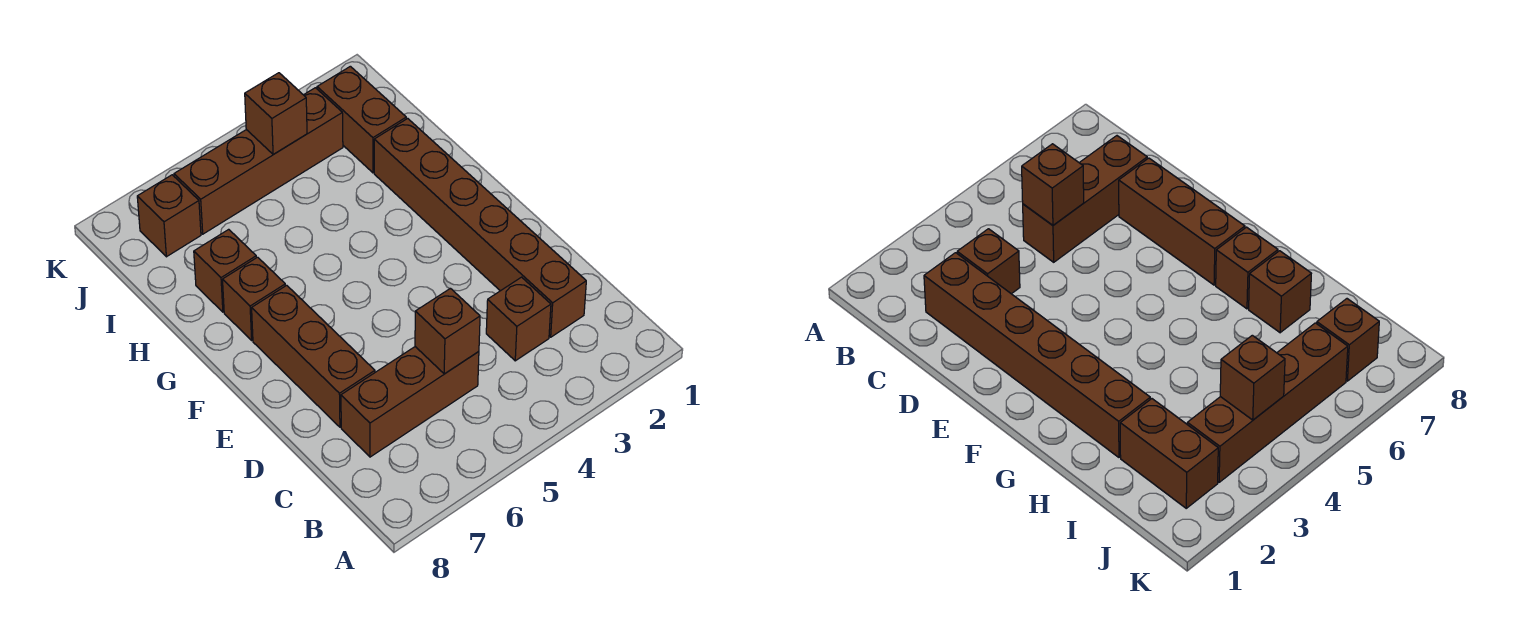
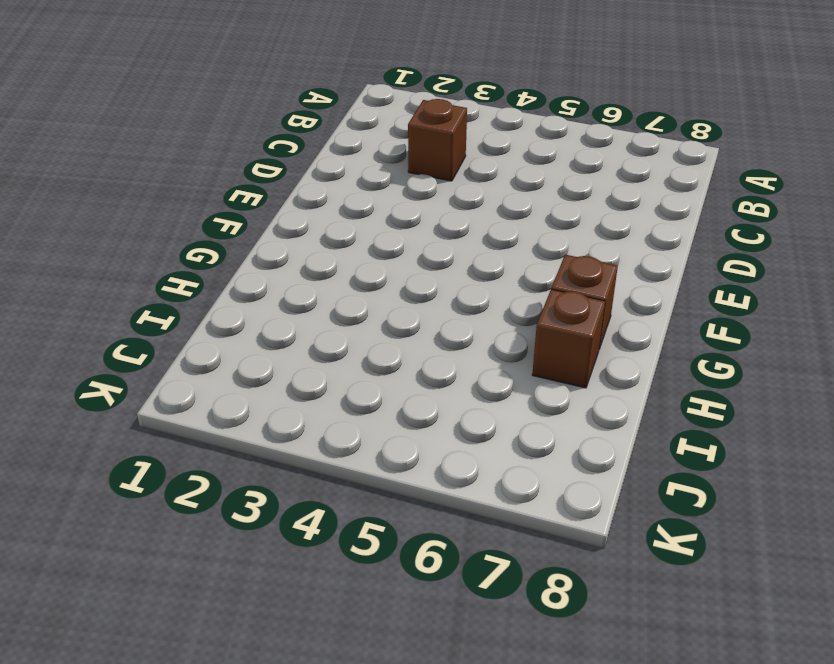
none -> brown brick C2:H2 level 1
none -> brown brick C5:C7 level 1

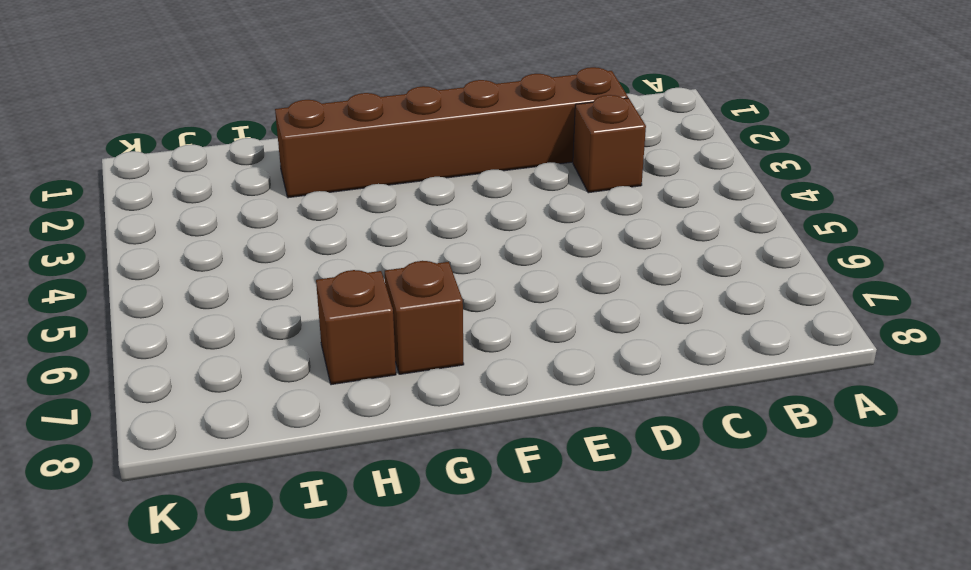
none -> brown brick C5:C7 level 1
none -> brown brick D7:F7 level 1

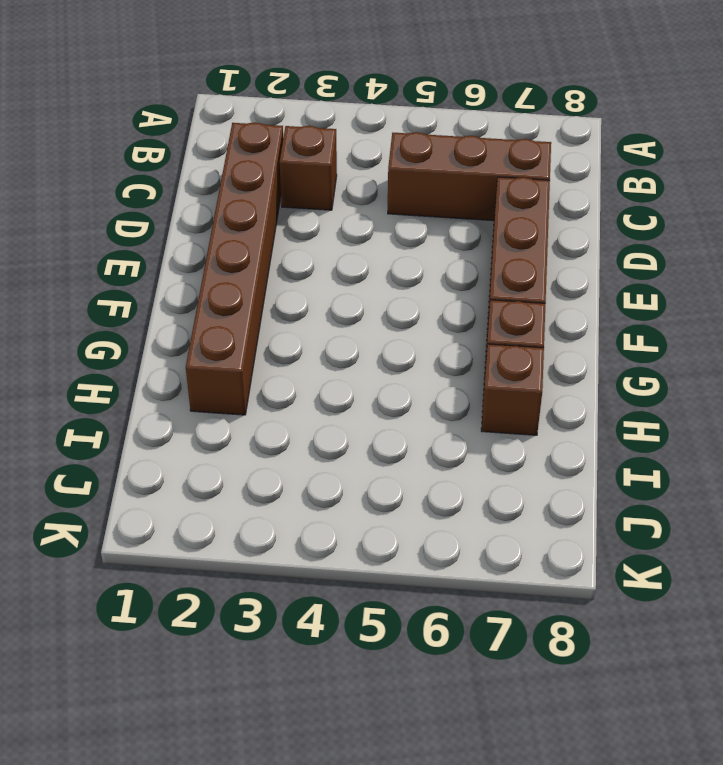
none -> brown brick I2:J2 level 1
none -> brown brick J3:J6 level 1

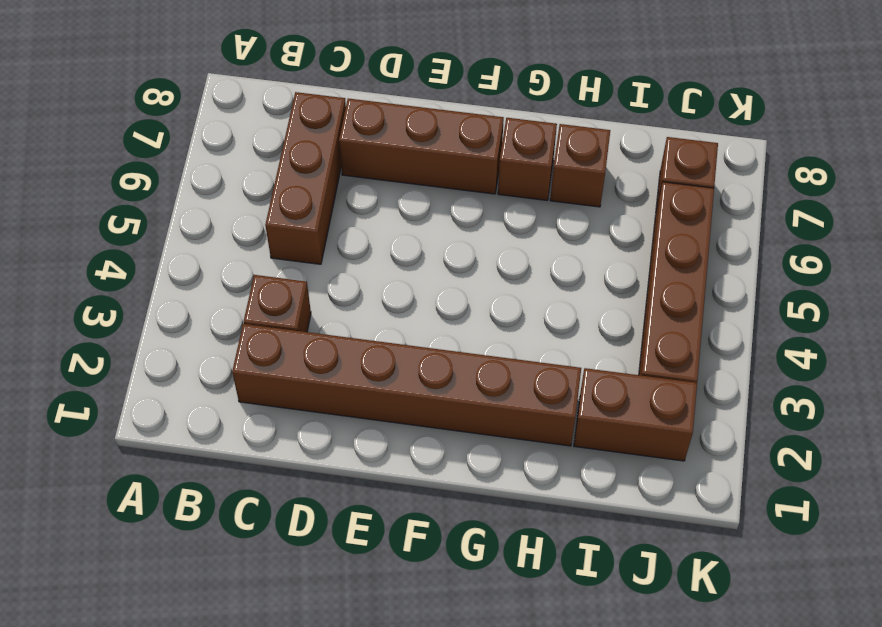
none -> brown brick C5 level 2
none -> brown brick J4 level 2

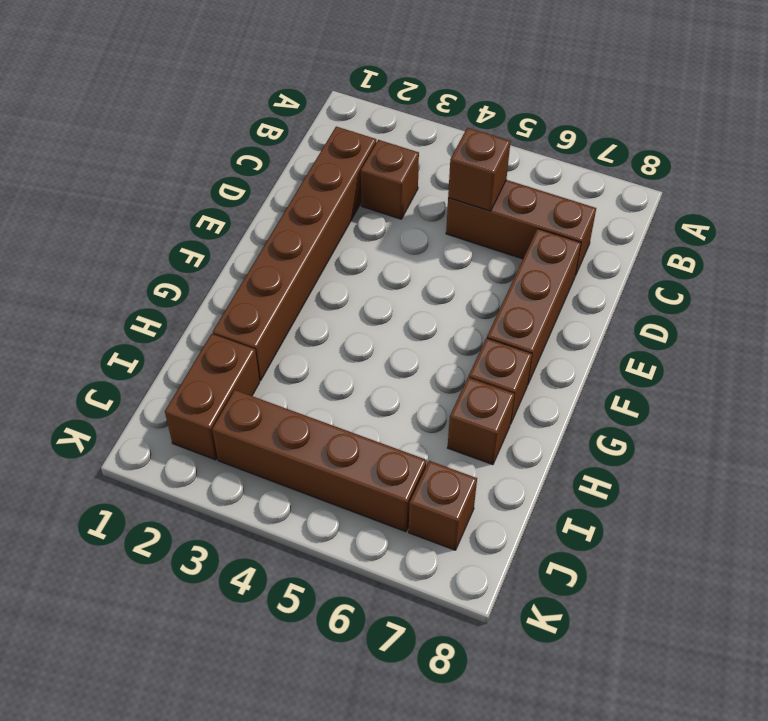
none -> brown brick J4 level 2

